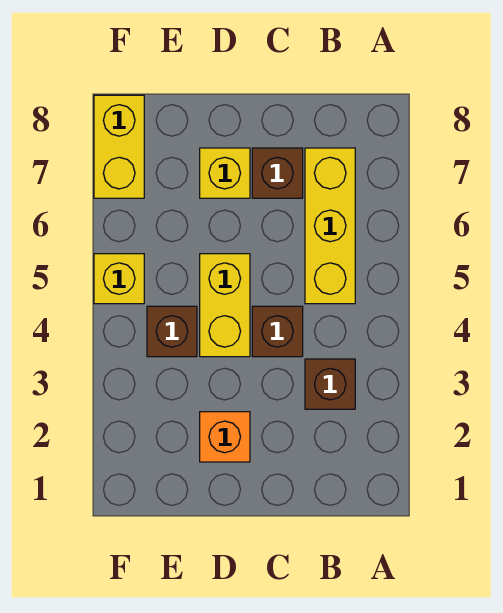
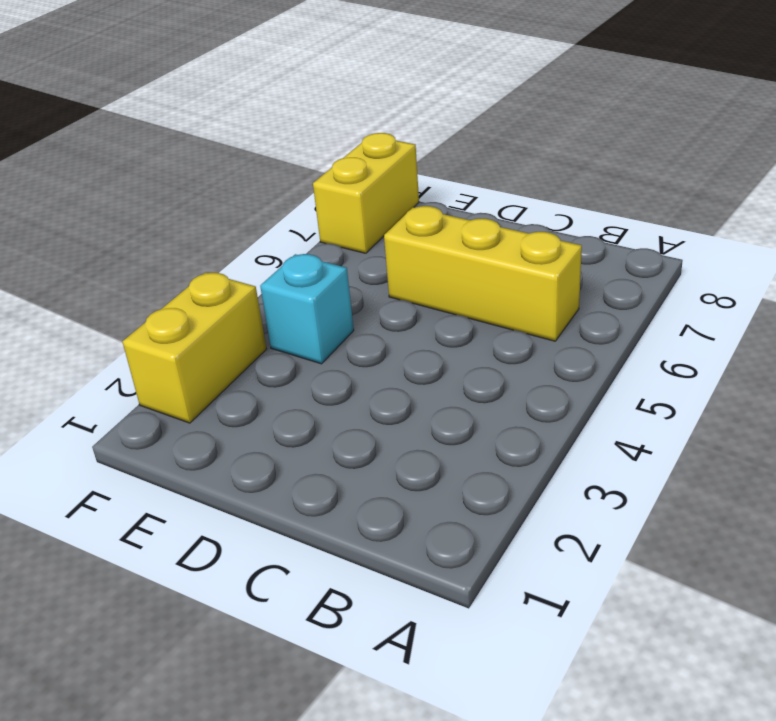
yellow brick B6:D6 level 1 -> yellow brick B5:B7 level 1
cyan brick E4 level 1 -> brown brick E4 level 1
yellow brick F2:F3 level 1 -> yellow brick D4:D5 level 1
none -> brown brick B3 level 1
none -> brown brick C4 level 1

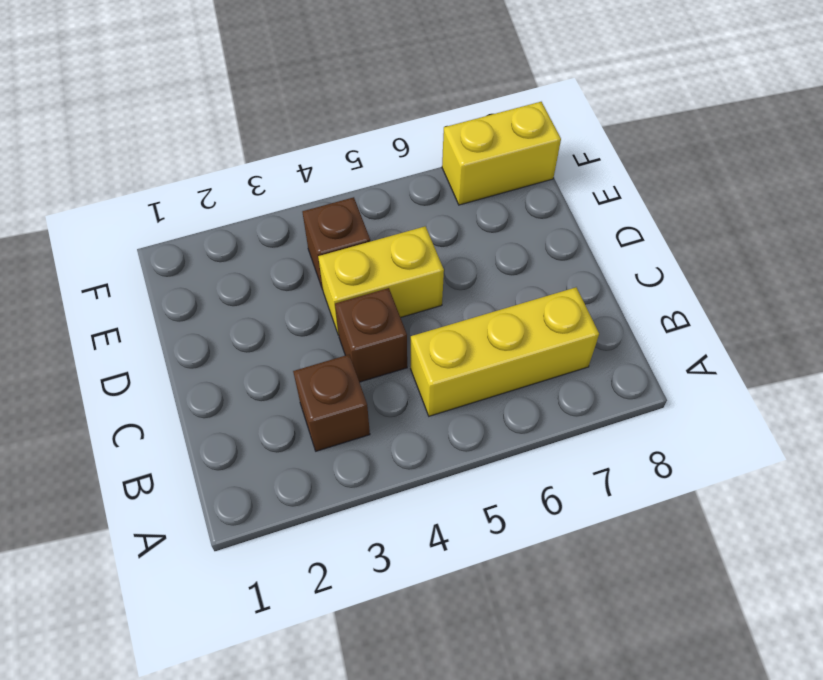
none -> brown brick C7 level 1
none -> orange brick D2 level 1

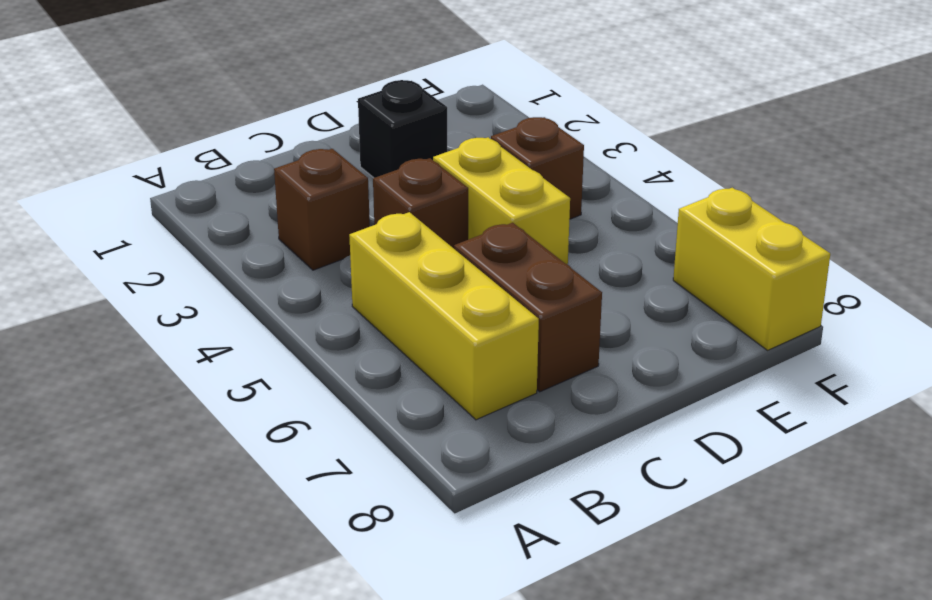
brown brick C6:C7 level 1 -> brown brick C7 level 1
black brick D2 level 1 -> orange brick D2 level 1
none -> yellow brick D7 level 1
none -> yellow brick F5 level 1

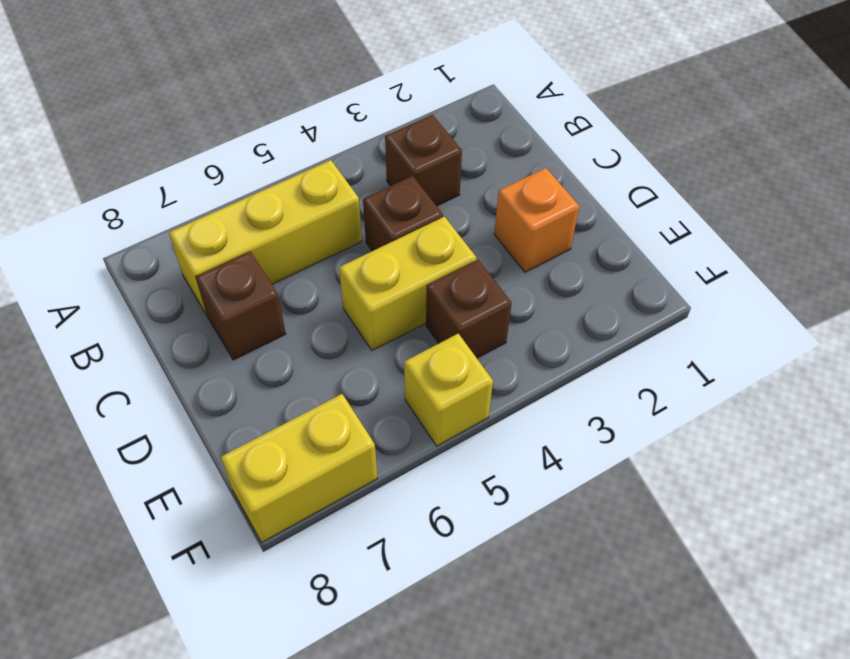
none -> yellow brick D7 level 1

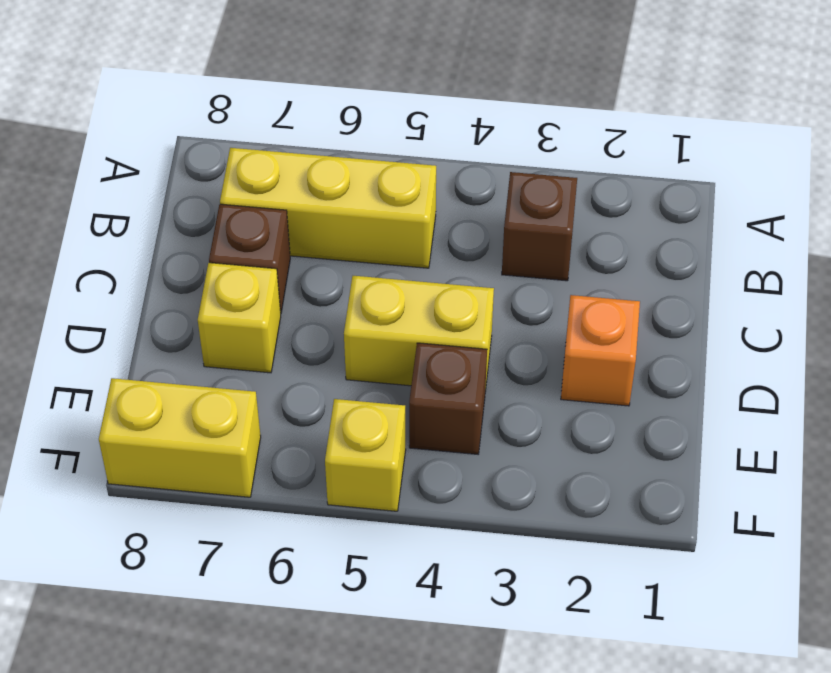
none -> brown brick C4 level 1

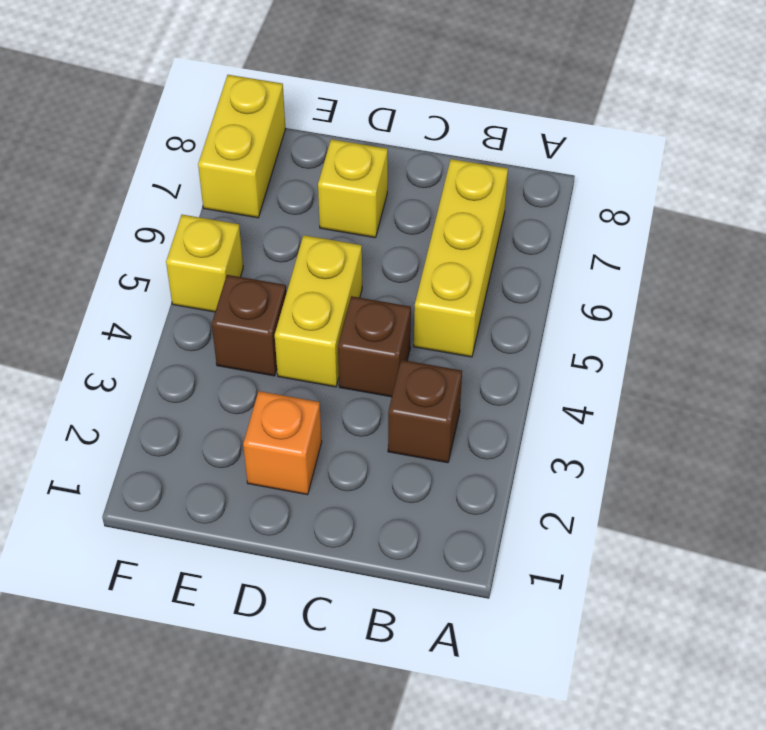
none -> brown brick C7 level 1

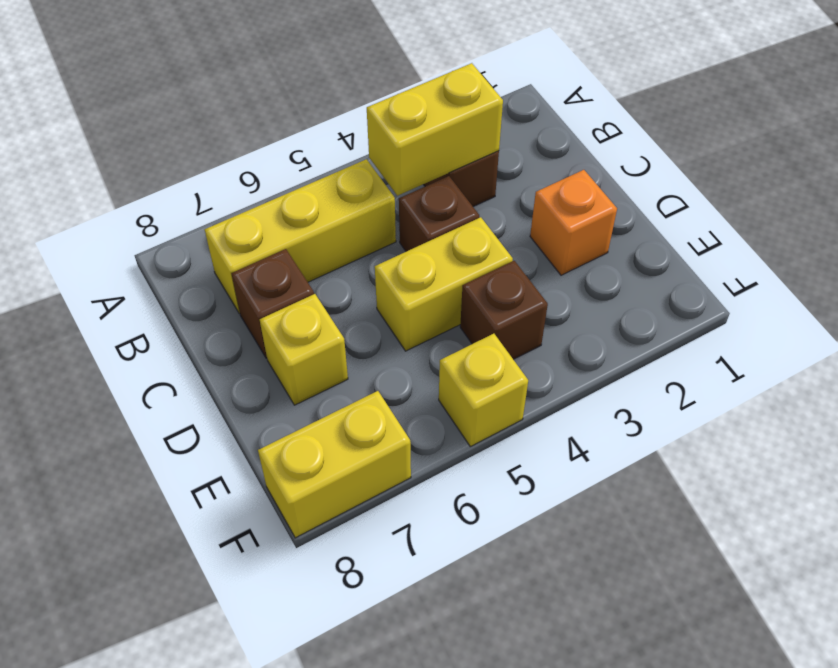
yellow brick B3:B4 level 2 -> none

